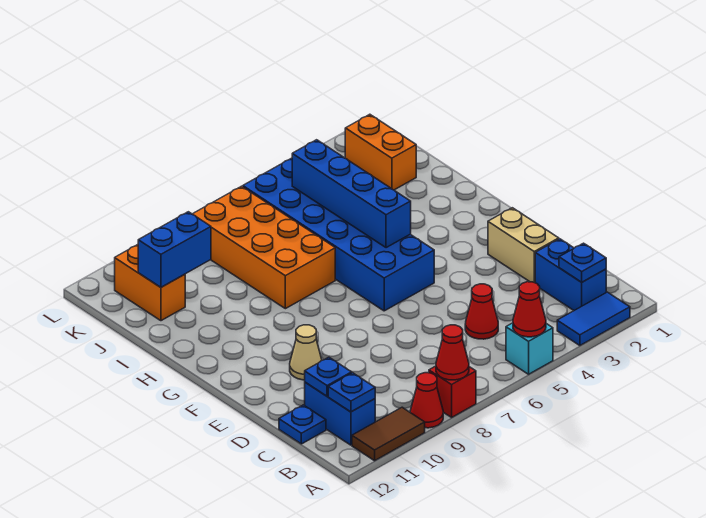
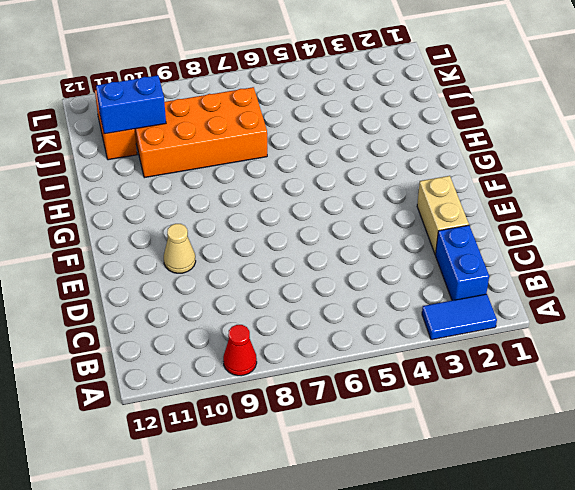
orange brick I7:J10 level 1 -> orange brick H7:K8 level 1
none -> cyan brick A5 level 1
none -> red brick A8 level 1
none -> brown tile A10:A11 level 1

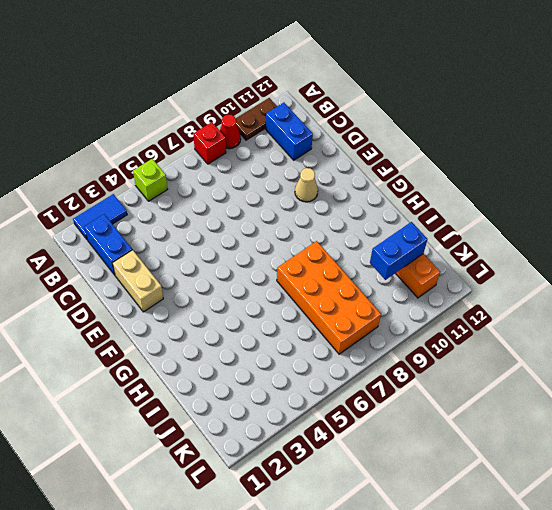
lime brick A5 level 1 -> cyan brick A5 level 1
brown plate A10:A11 level 1 -> brown tile A10:A11 level 1
none -> red cone C5 level 1
none -> blue plate C12 level 1
none -> blue brick F5:K6 level 1

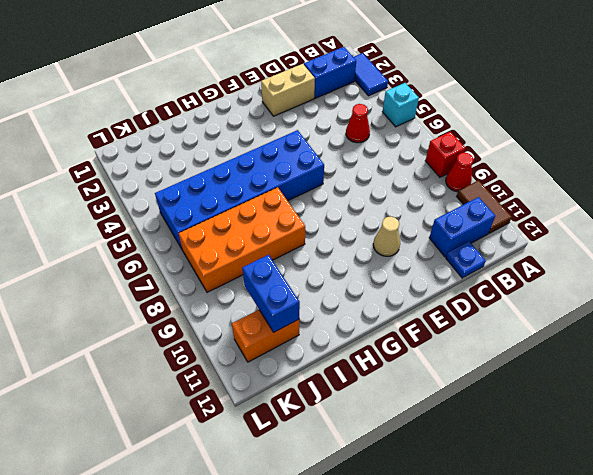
none -> orange brick J2:K2 level 1
none -> red cone A5 level 2
none -> red cone A8 level 2

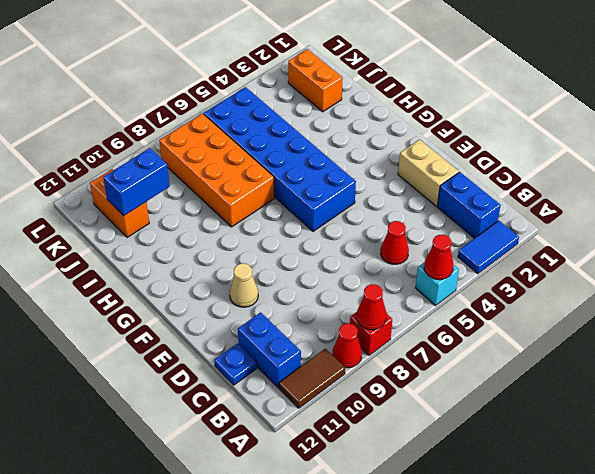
none -> blue plate B2 level 2
none -> blue plate B11 level 2
none -> blue plate C11 level 2

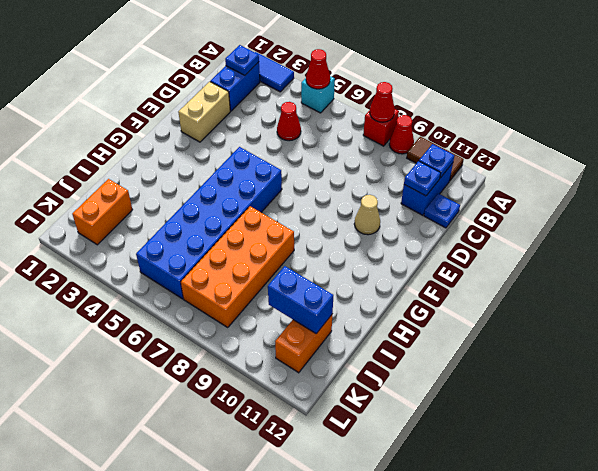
none -> blue brick G5:J5 level 2

